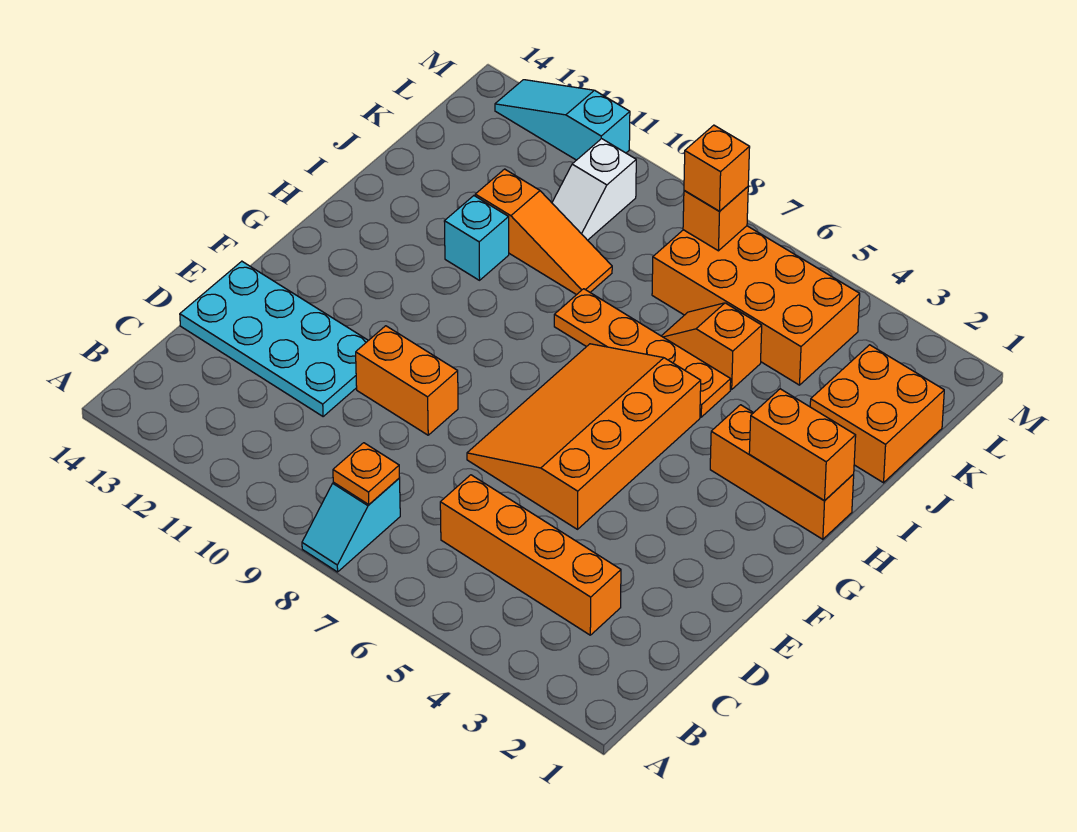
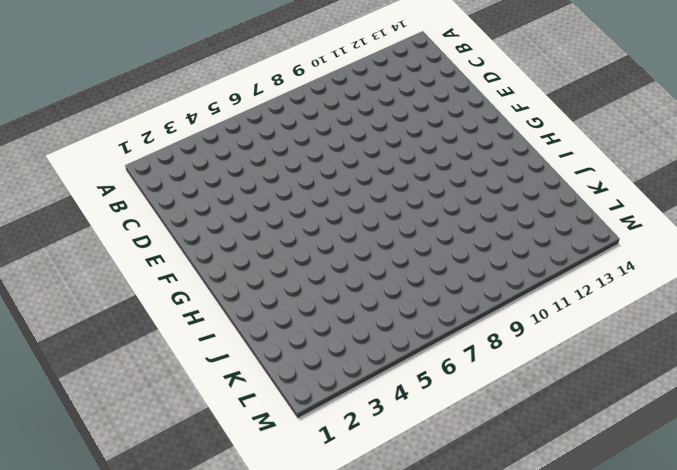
none -> cyan slope A8:B8 level 1 top B
none -> orange brick C3:C6 level 1
none -> cyan plate D11:E14 level 1

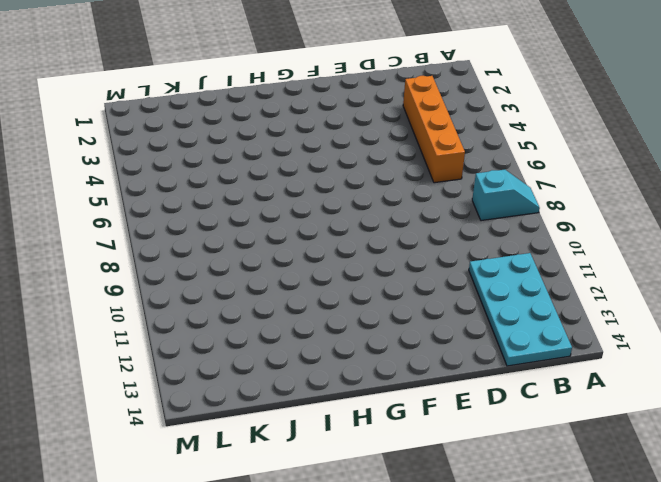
cyan plate B11:C14 level 1 -> cyan plate D11:E14 level 1
none -> orange slope E5:H7 level 1 top 5
none -> orange brick E9:E10 level 1
none -> orange brick H1:H3 level 1

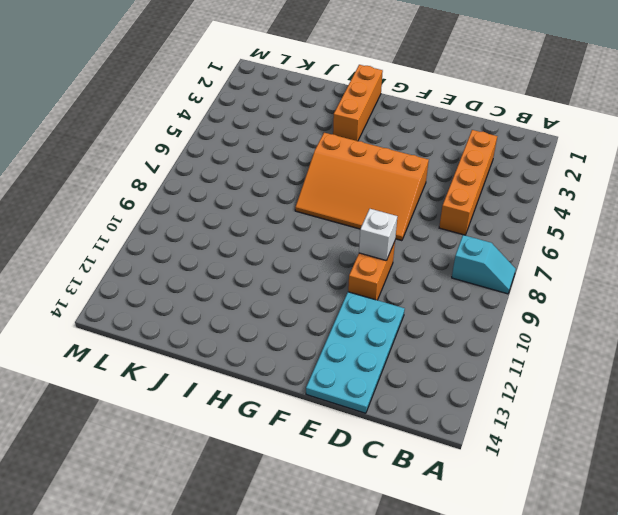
white brick E9 level 2 -> none
none -> orange plate I5:I8 level 1
none -> cyan brick I11 level 1
none -> orange brick J1:K2 level 1

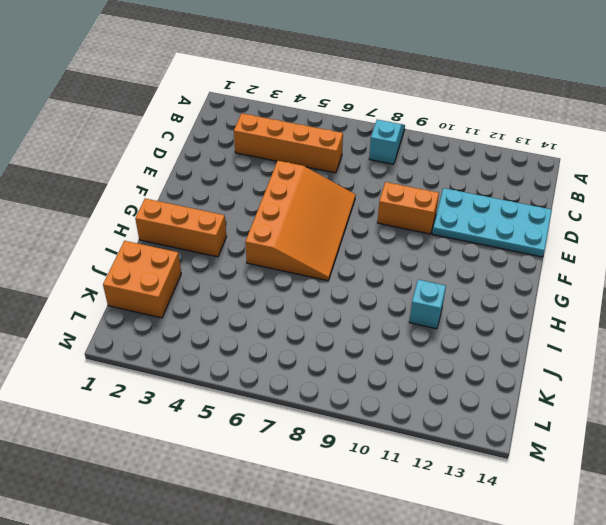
none -> orange plate I5:I8 level 1
none -> orange slope J5:J6 level 1 top 5
none -> orange slope J9:J11 level 1 top 11

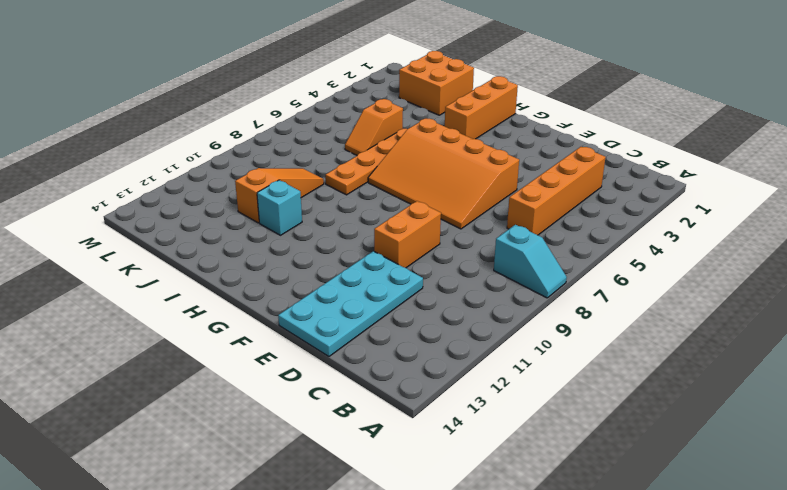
none -> orange brick K4:L7 level 1
none -> white slope K10:L10 level 1 top L
none -> cyan slope M11:M13 level 1 top 11

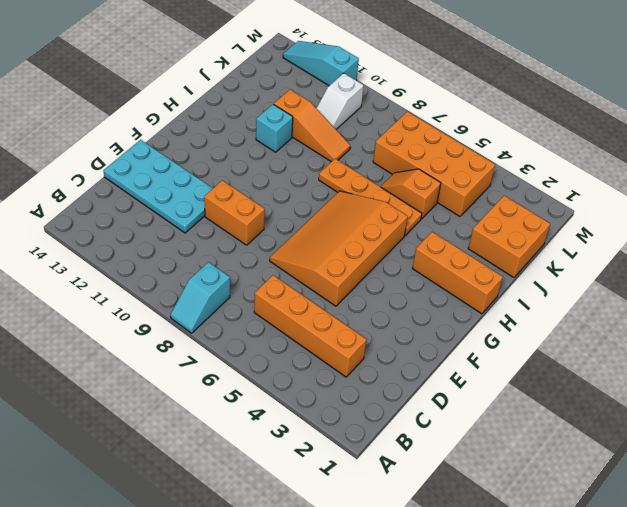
none -> orange plate B8 level 2
none -> orange brick H1:H2 level 2
none -> orange brick L7 level 2

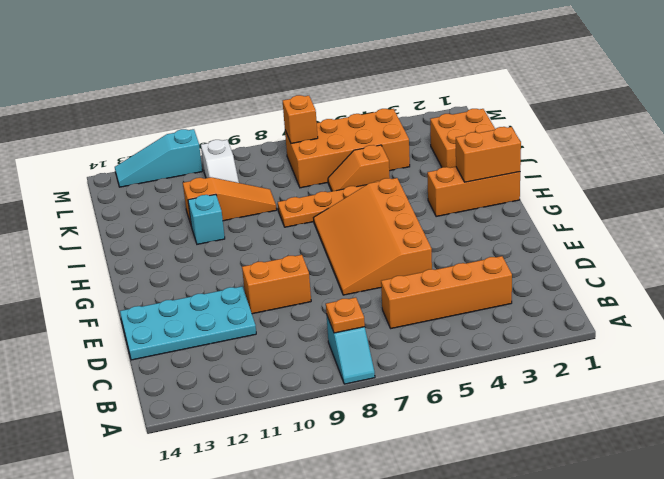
none -> orange brick L7 level 3

